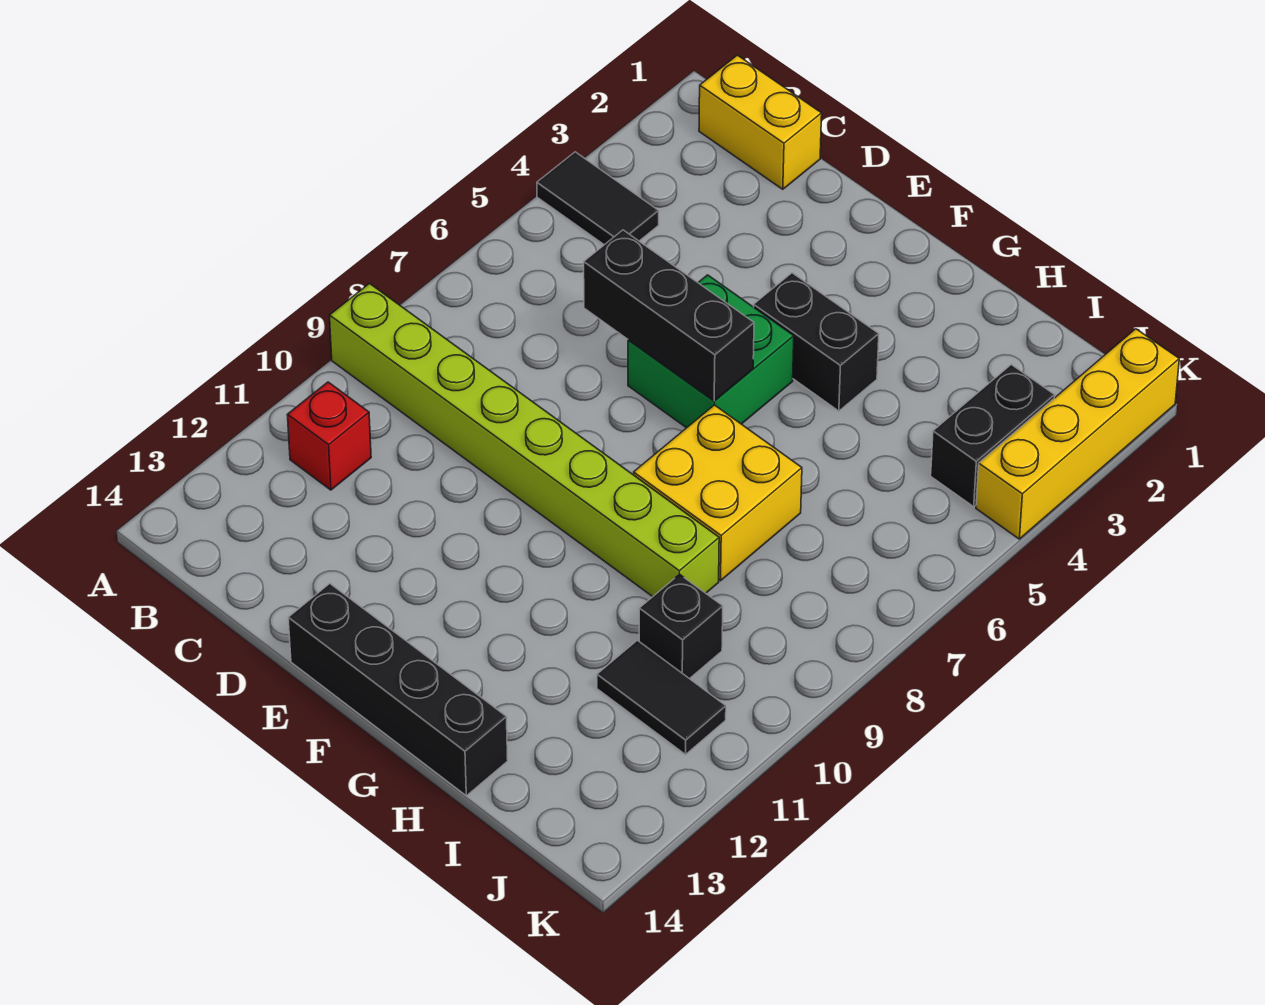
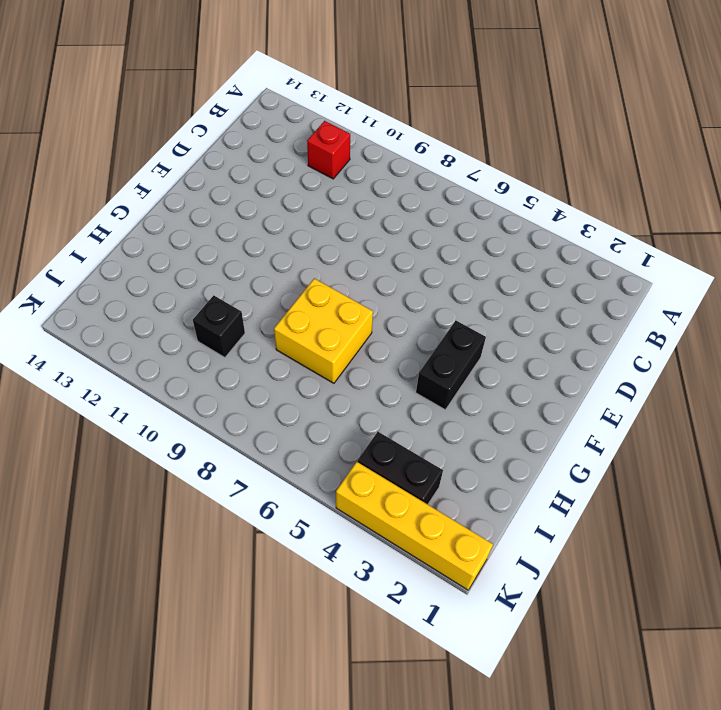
none -> black tile A4:B4 level 1
none -> lime brick A9:H9 level 1
none -> yellow brick B1:C1 level 1

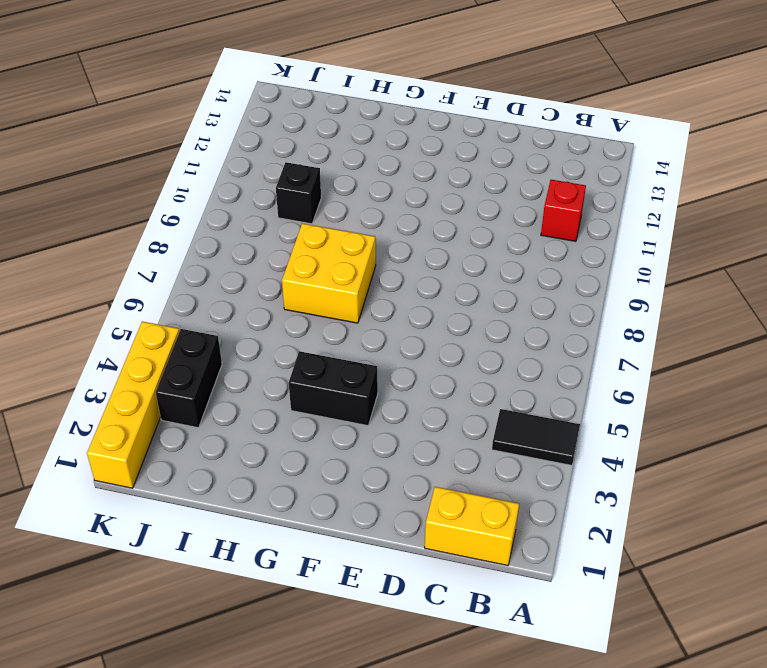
none -> lime brick A9:H9 level 1
none -> green brick E5:F6 level 1
none -> black brick E14:H14 level 1

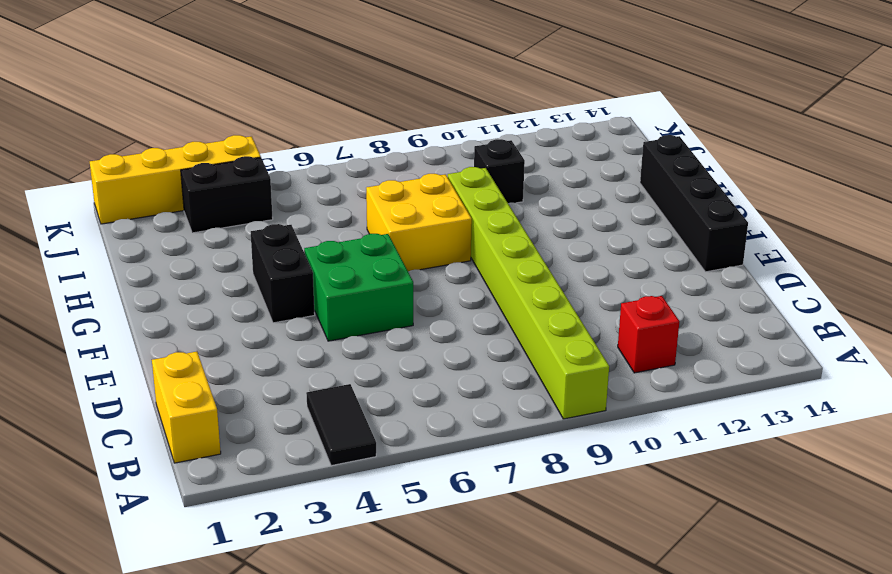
none -> black tile I11:J11 level 1
none -> black brick D6:F6 level 2

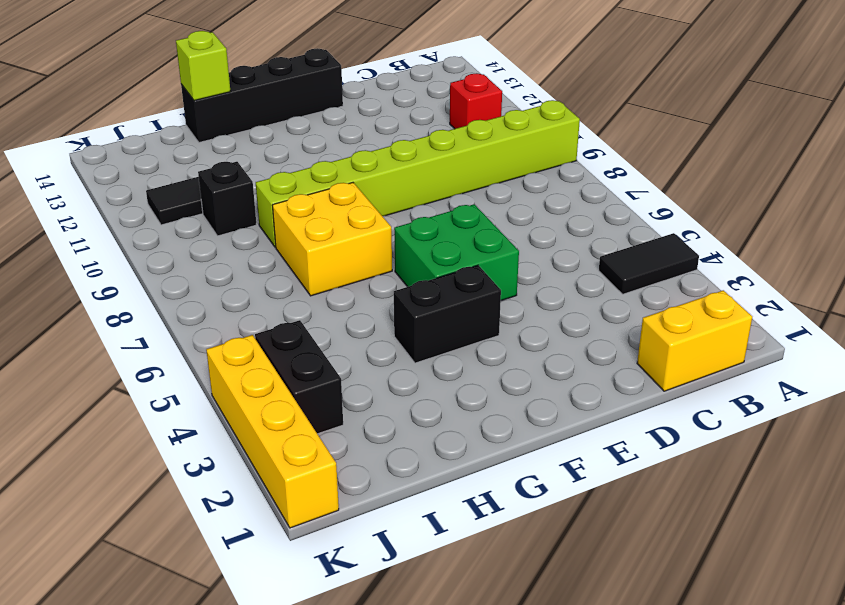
lime brick H14 level 2 -> none
none -> black brick D6:F6 level 2

